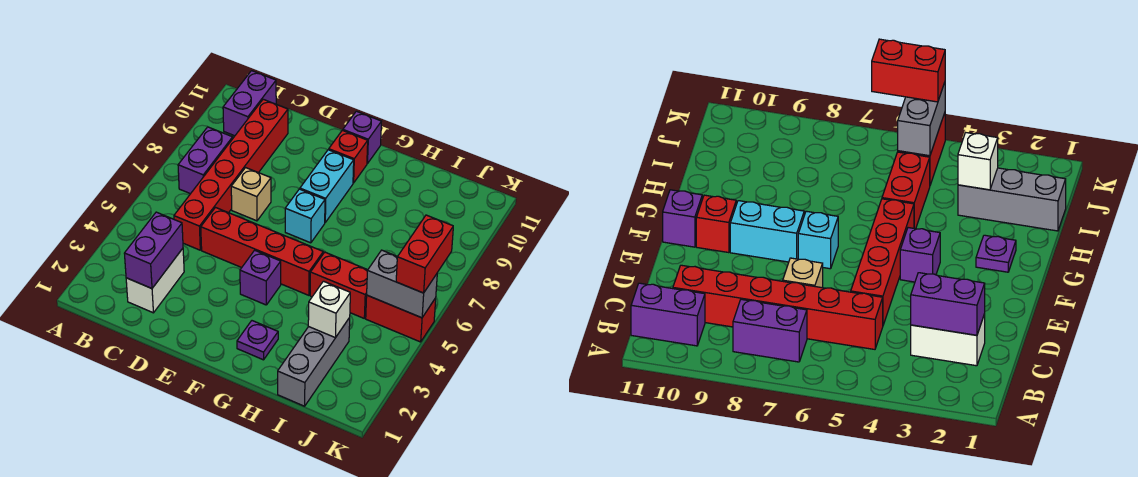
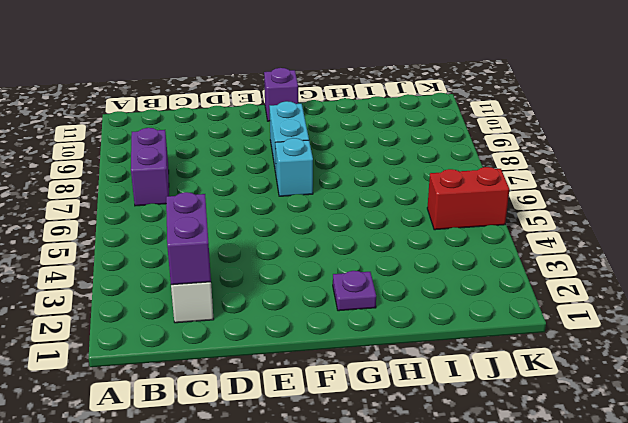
none -> purple brick B10:B11 level 1
none -> red brick C5:C10 level 1
none -> red brick D5:G5 level 1

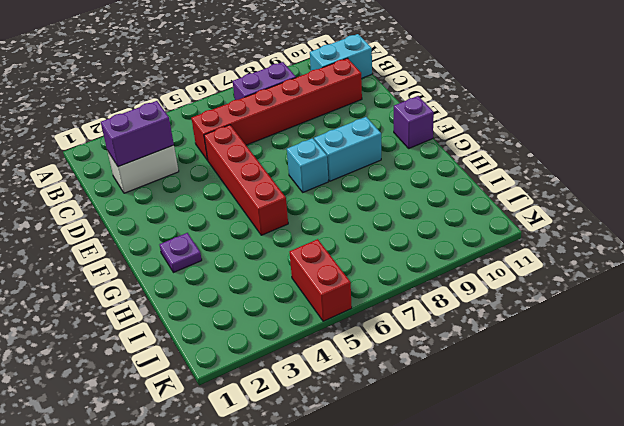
cyan brick B10:B11 level 1 -> purple brick B10:B11 level 1
none -> tan brick D7 level 1
none -> purple brick F4 level 1
none -> red brick F10 level 1

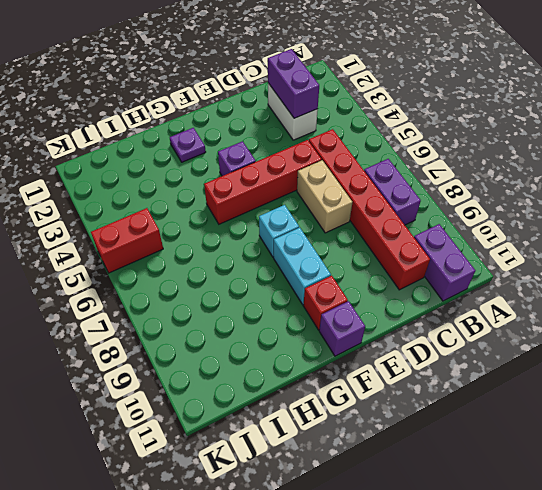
tan brick D6:D7 level 1 -> tan brick D7 level 1
none -> red brick H5:I5 level 1
none -> grey brick I1:I3 level 1
none -> white brick I3 level 2

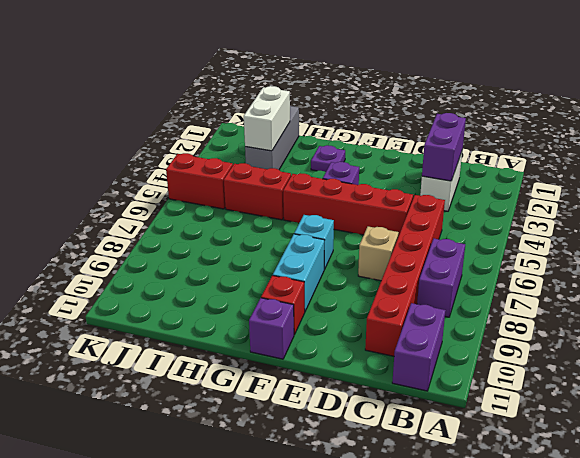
white brick I2:I3 level 2 -> white brick I3 level 2
none -> grey brick J5:K5 level 2
none -> red brick K5:K6 level 3

